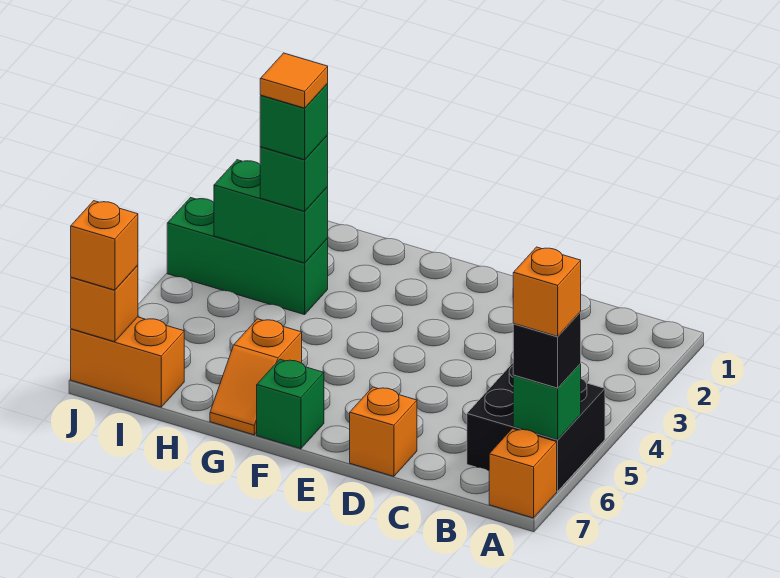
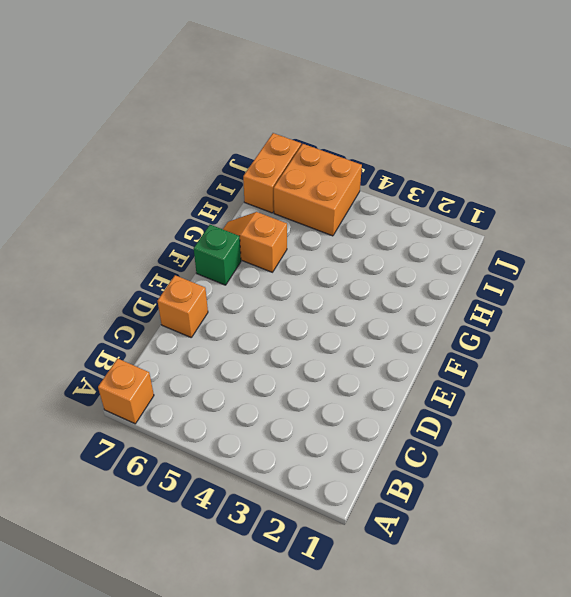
orange brick I5:J6 level 1 -> none
none -> black brick A5:B6 level 1
none -> green brick H3:J3 level 1
none -> green brick A6 level 2

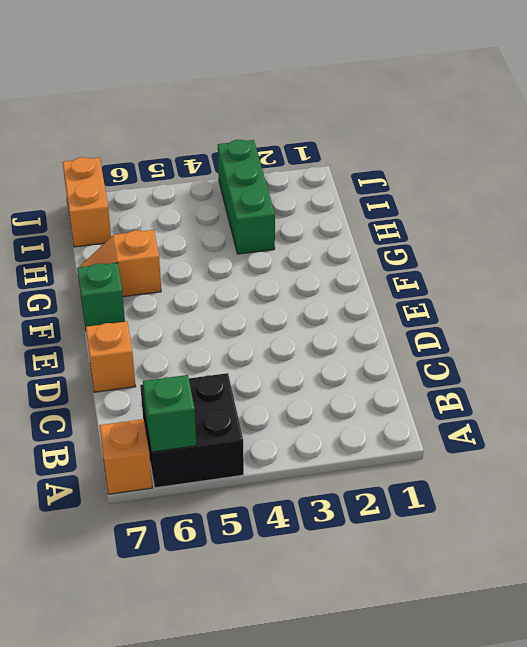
none -> green brick H3:I3 level 2
none -> orange brick J7 level 2
none -> black brick A6 level 3

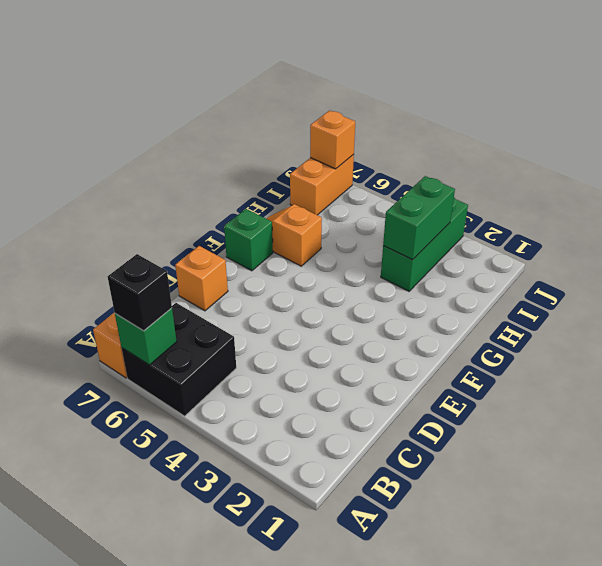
none -> green brick H3 level 3
none -> orange brick J7 level 3
none -> orange brick A6 level 4

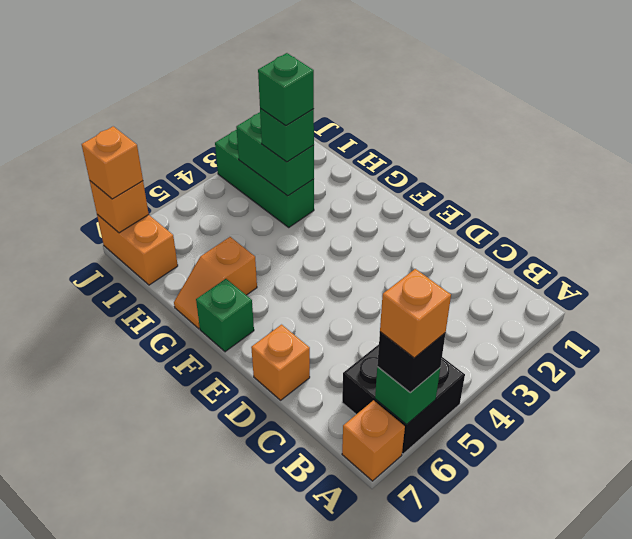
none -> orange tile H3 level 5

